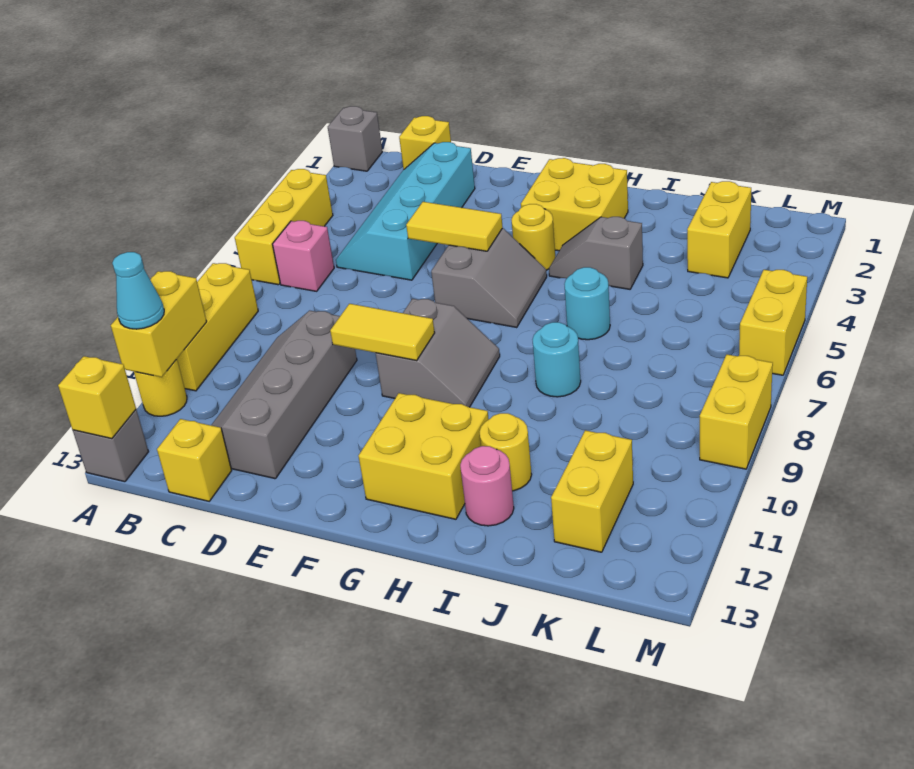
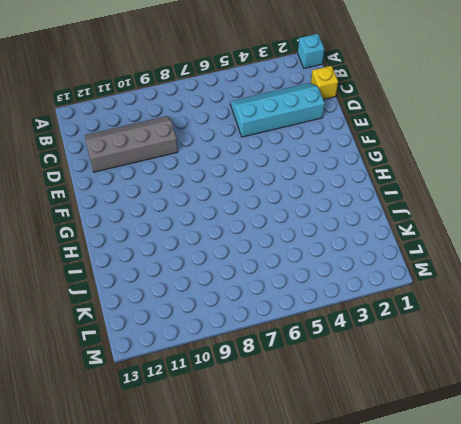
cyan brick A1 level 1 -> grey brick A1 level 1
none -> yellow brick A4:A6 level 1
none -> yellow brick A8:A10 level 1
none -> yellow round brick A11 level 1

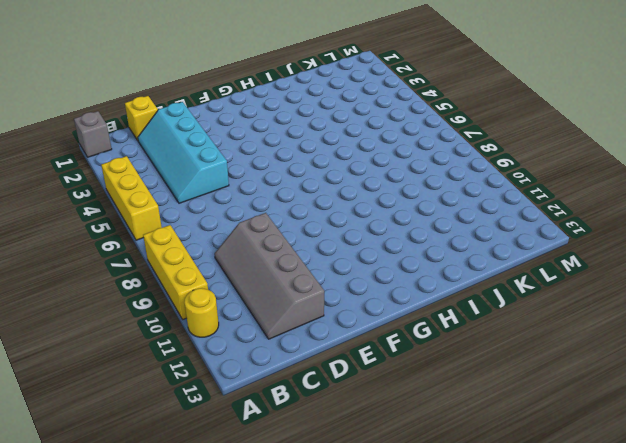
none -> grey brick A13 level 1
none -> pink brick B6 level 1
none -> yellow brick C13 level 1

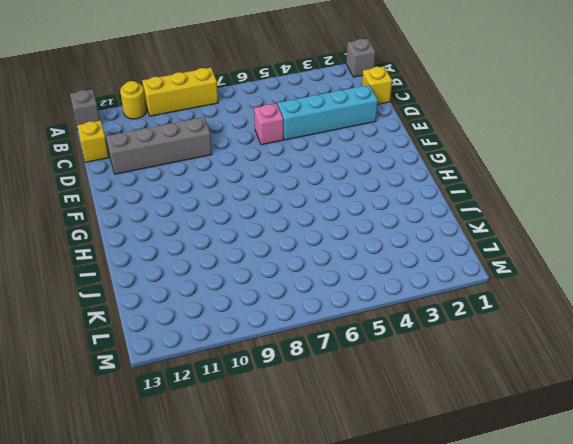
pink brick D6 level 1 -> pink brick B6 level 1
none -> yellow brick A4:A6 level 1
none -> grey slope F5:G6 level 1 top F
none -> grey slope F8:G9 level 1 top F

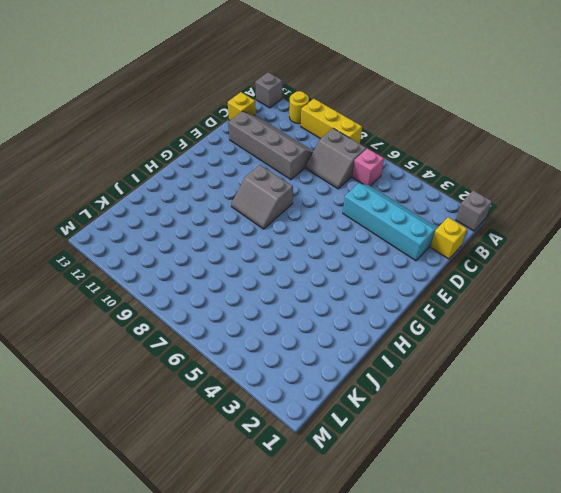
grey slope B7:C8 level 1 top B -> grey slope F5:G6 level 1 top F
none -> yellow brick A4:A6 level 1
none -> yellow brick G2:H3 level 1
none -> yellow round brick G4 level 1

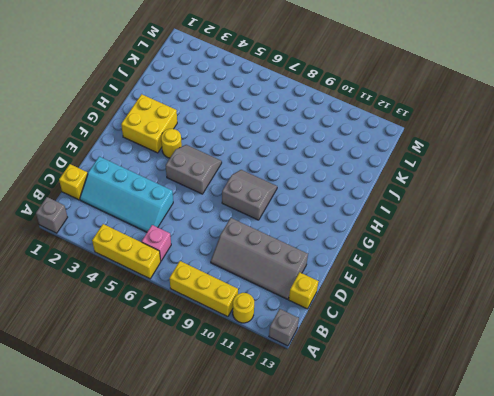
none -> yellow brick G11:H12 level 1
none -> grey slope H4:I4 level 1 top I
none -> cyan round brick I6 level 1

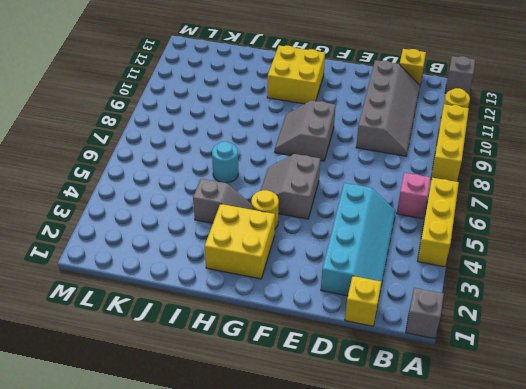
none -> cyan round brick I8 level 1
none -> yellow round brick I11 level 1
none -> pink round brick I12 level 1

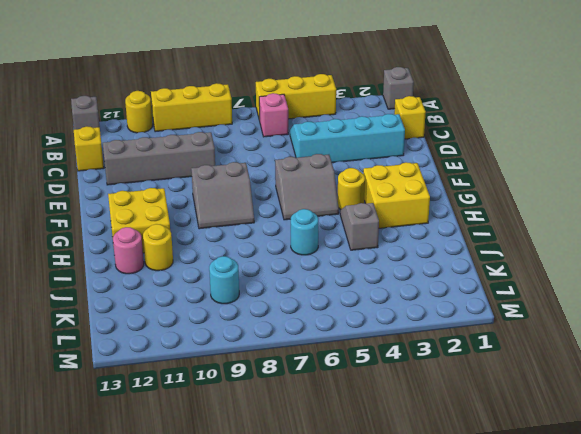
cyan round brick K9 level 1 -> cyan round brick I8 level 1
none -> yellow brick K2:K3 level 1
none -> yellow brick K11:K12 level 1
none -> yellow brick M5:M6 level 1

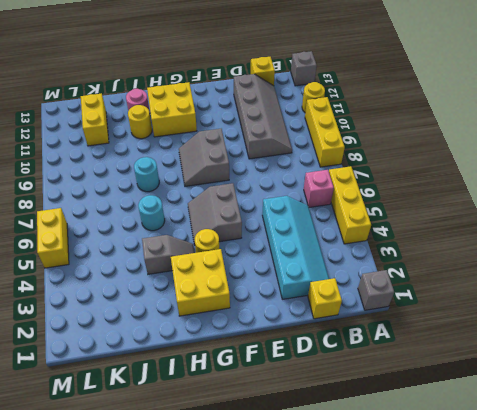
none -> yellow brick K2:K3 level 1
none -> yellow brick M8:M9 level 1
none -> yellow brick A10:A11 level 2

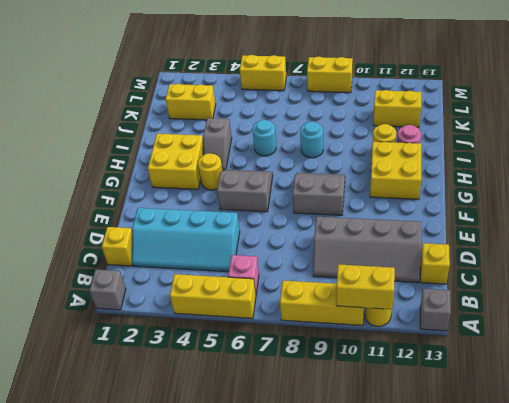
none -> yellow brick A13 level 2
none -> yellow tile E5:F5 level 2
none -> yellow tile E9:F9 level 2

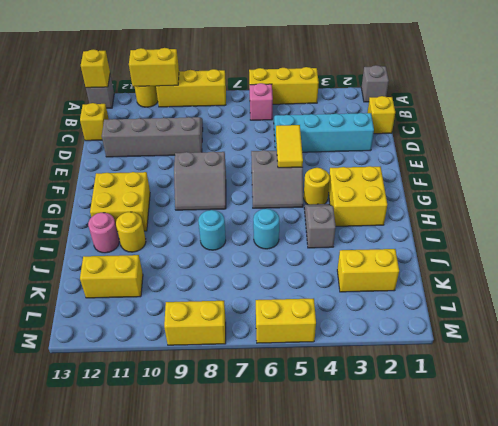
none -> yellow tile E9:F9 level 2
none -> cyan cone A11 level 3

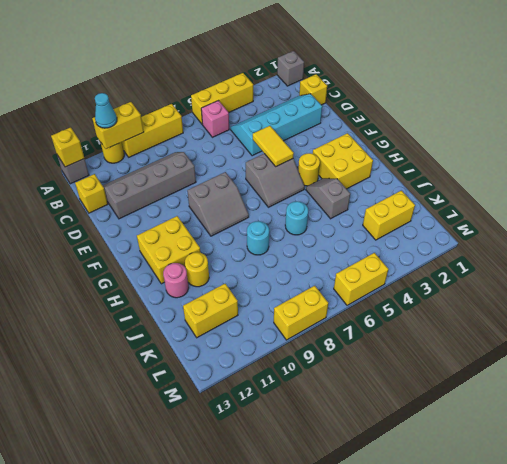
none -> yellow tile E9:F9 level 2

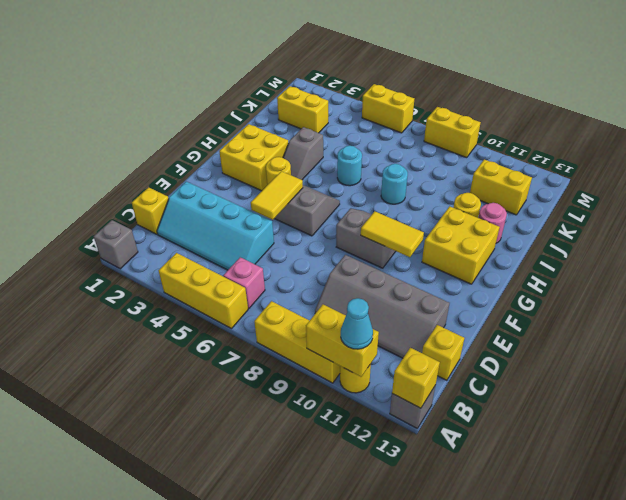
yellow tile F9:F10 level 2 -> yellow tile E9:F9 level 2

